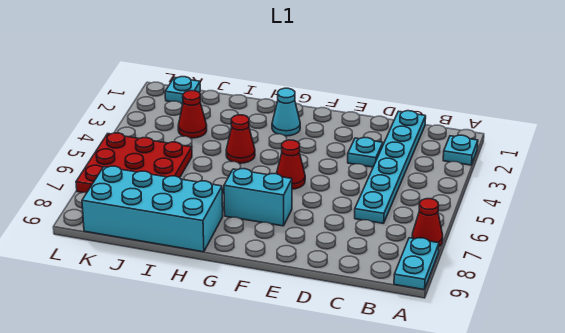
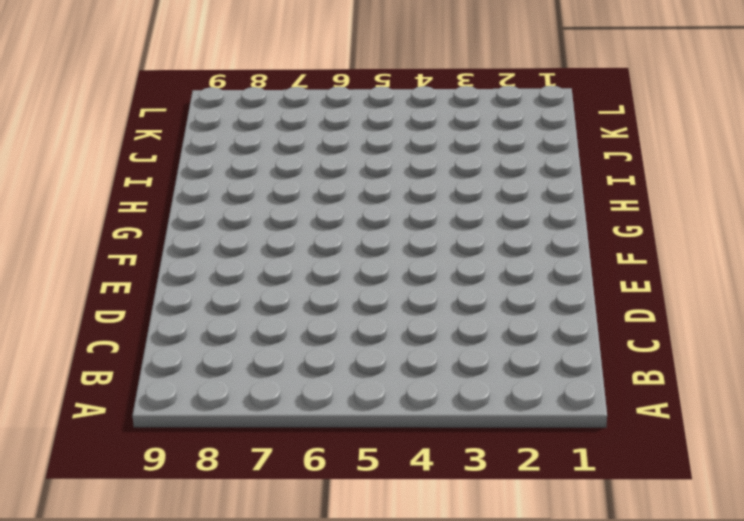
none -> cyan plate A2 level 1
none -> red cone A7 level 1
none -> cyan plate A8:A9 level 1

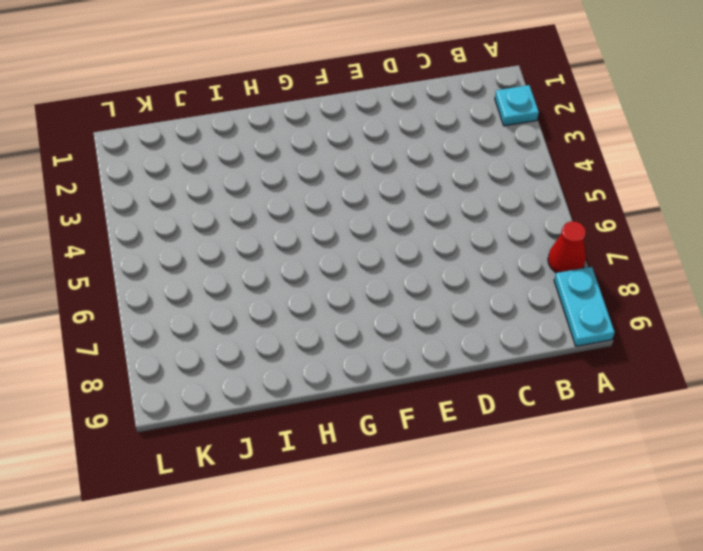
none -> cyan plate C1:C6 level 1
none -> cyan plate D3 level 1
none -> red cone F5 level 1

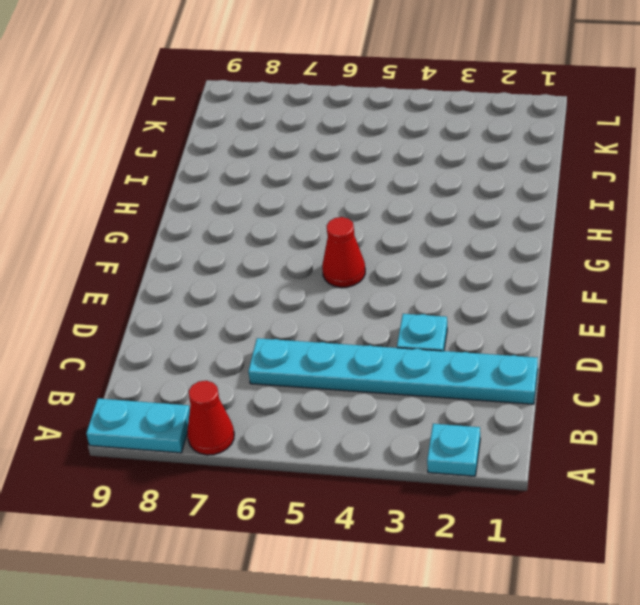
none -> cyan brick F7:G7 level 1
none -> cyan cone G2 level 1
none -> red cone H4 level 1

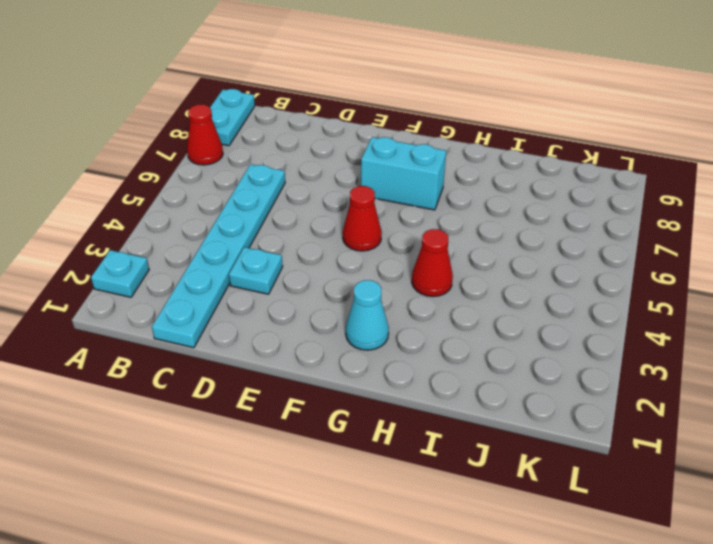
none -> cyan brick H8:K9 level 1
none -> red cone J3 level 1
none -> red plate J5:L7 level 1

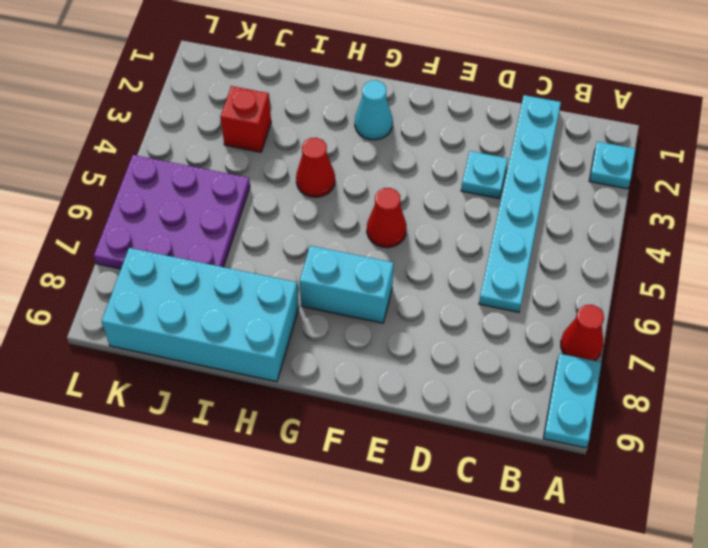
red brick J3 level 1 -> red cone J3 level 1
purple plate J5:L7 level 1 -> red plate J5:L7 level 1
none -> cyan plate K1 level 1

